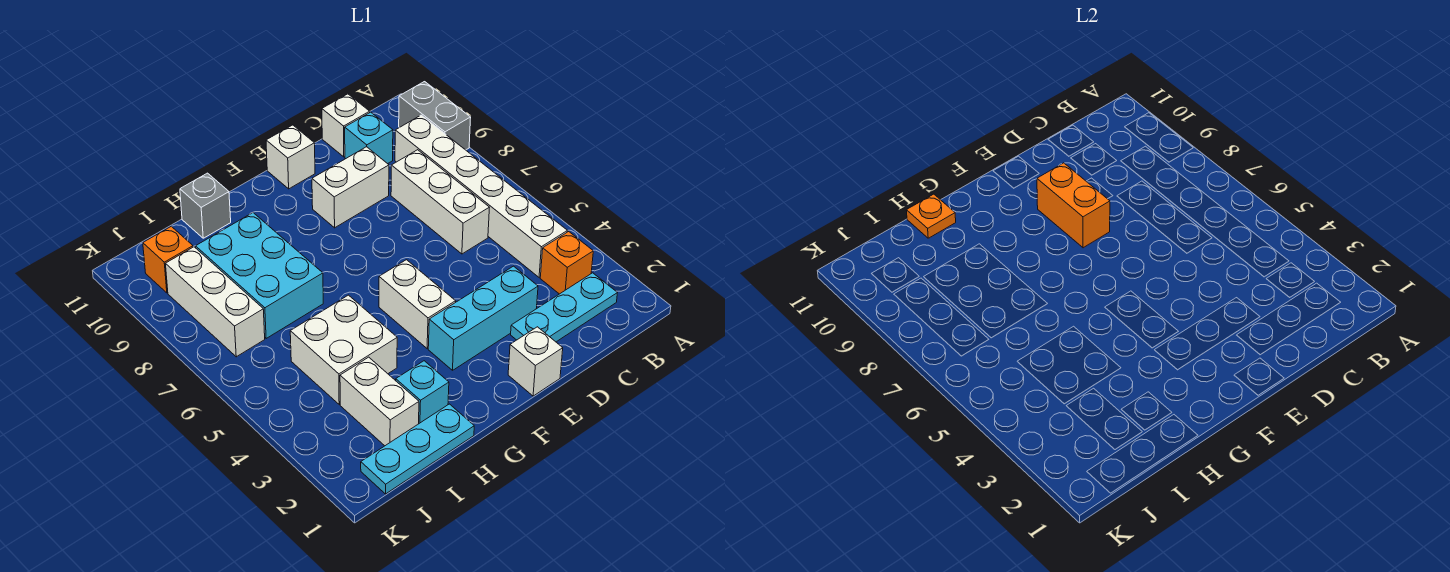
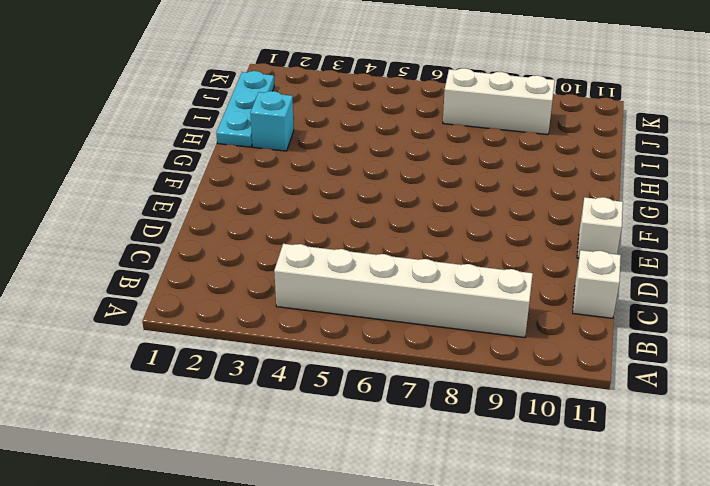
none -> grey brick A9:A10 level 1
none -> cyan plate B2:D2 level 1
none -> orange brick B3 level 1

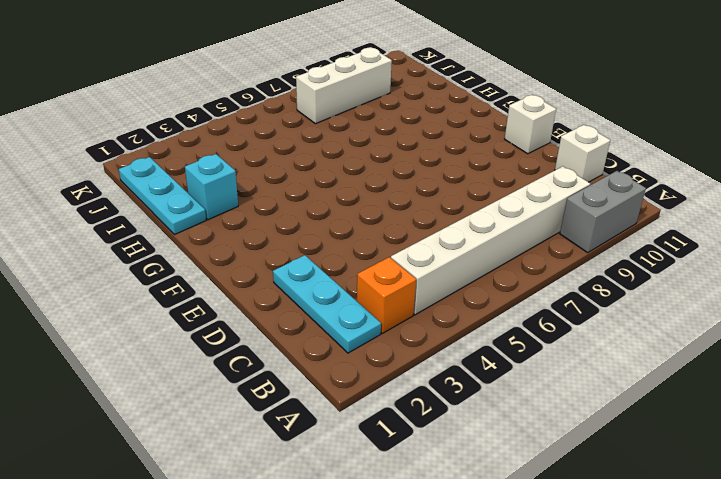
none -> white brick C6:C8 level 1
none -> cyan brick C10 level 1
none -> cyan brick D3:F3 level 1

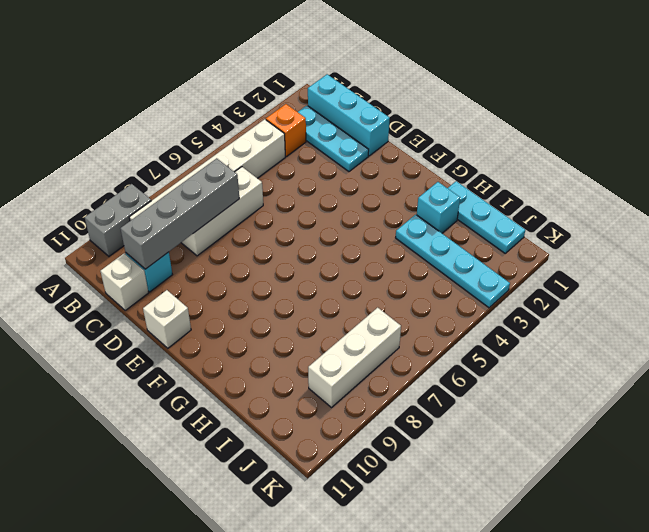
cyan brick B1:D1 level 1 -> cyan brick D3:F3 level 1
grey brick C7:C10 level 2 -> none
cyan plate H3:K3 level 1 -> white brick I2:I3 level 1
none -> white brick D9:E9 level 1
none -> white brick E1 level 1
none -> white brick F4:F5 level 1

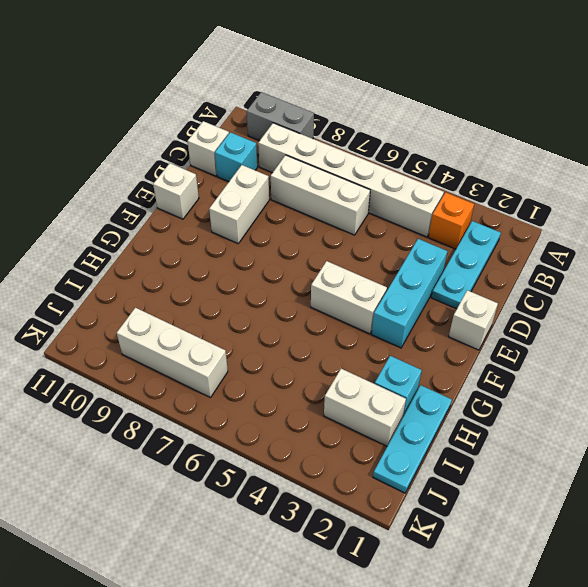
none -> white brick H4:I5 level 1
none -> cyan brick H7:I9 level 1
none -> grey brick H11 level 1

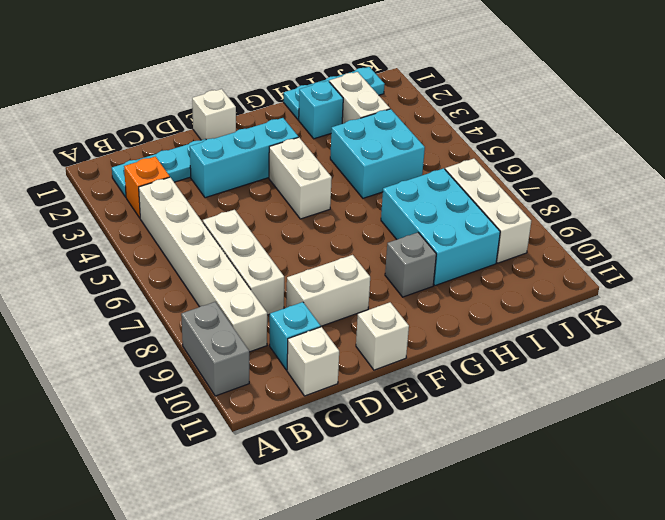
grey brick G9 level 1 -> grey brick H11 level 1
cyan brick H4:I5 level 1 -> white brick H4:I5 level 1
none -> orange brick J10 level 1
none -> orange brick E8:E9 level 2
none -> orange plate H11 level 2

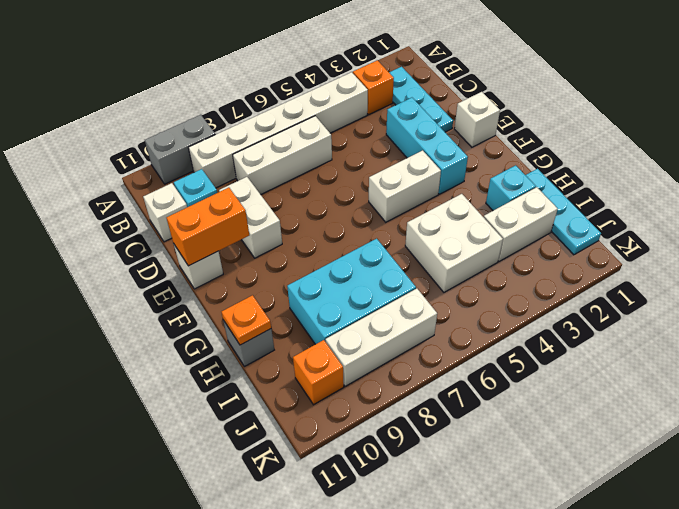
orange brick E10:E11 level 2 -> orange brick E8:E9 level 2

